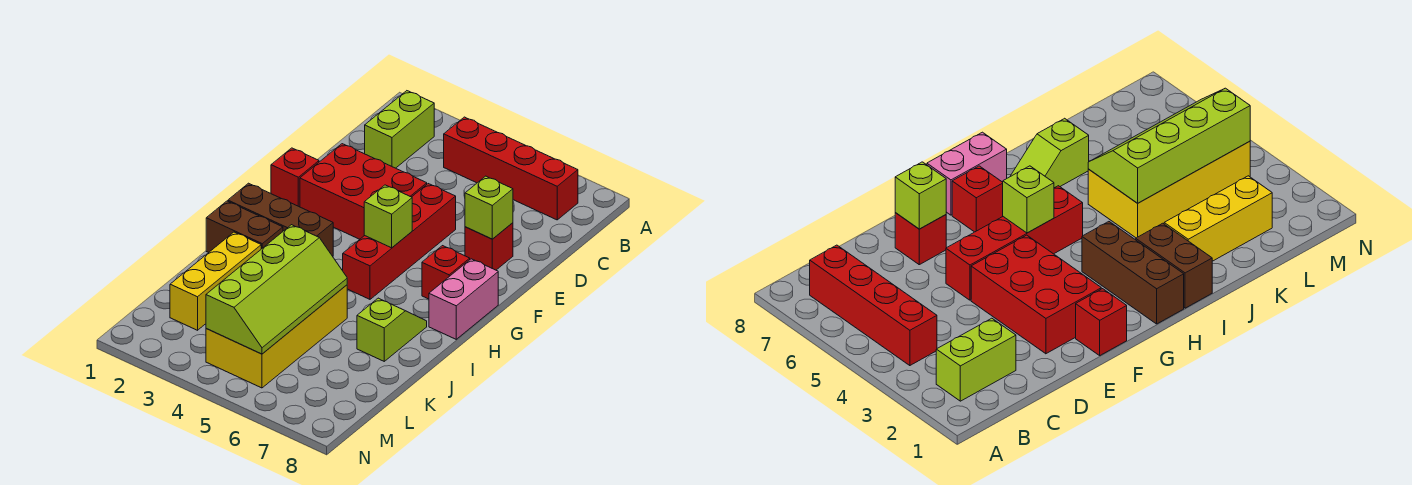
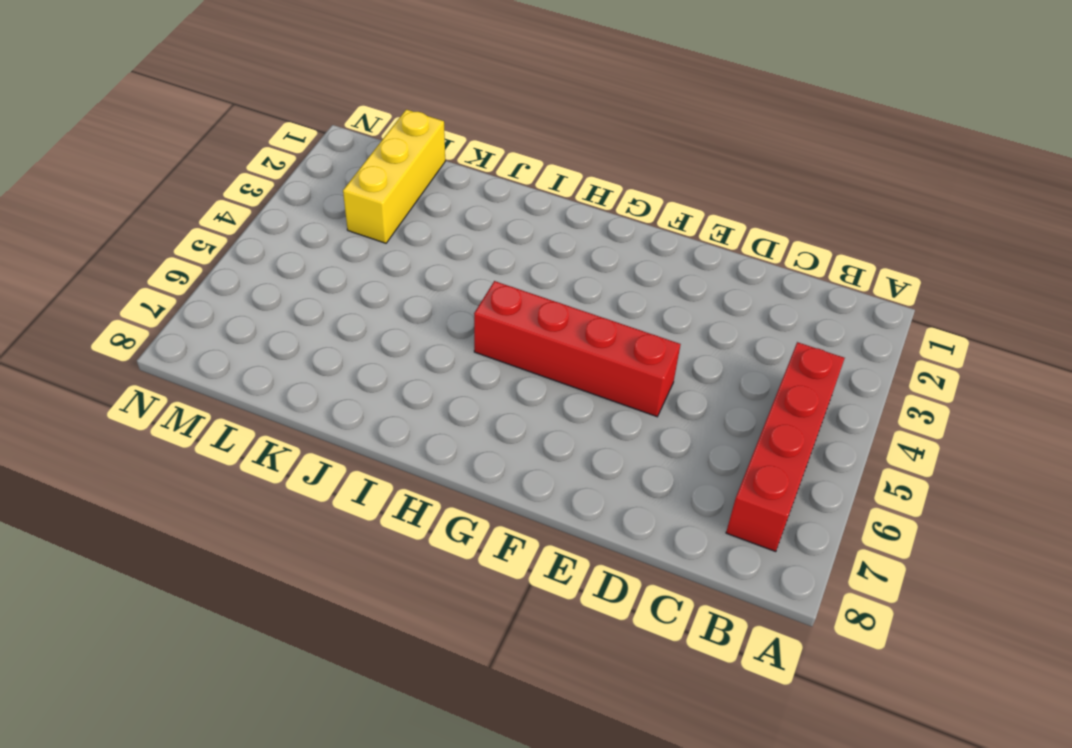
yellow brick L1:L3 level 1 -> yellow brick J2:L2 level 1
none -> lime brick B2:C2 level 1
none -> red brick E2:F4 level 1
none -> red brick E7 level 1

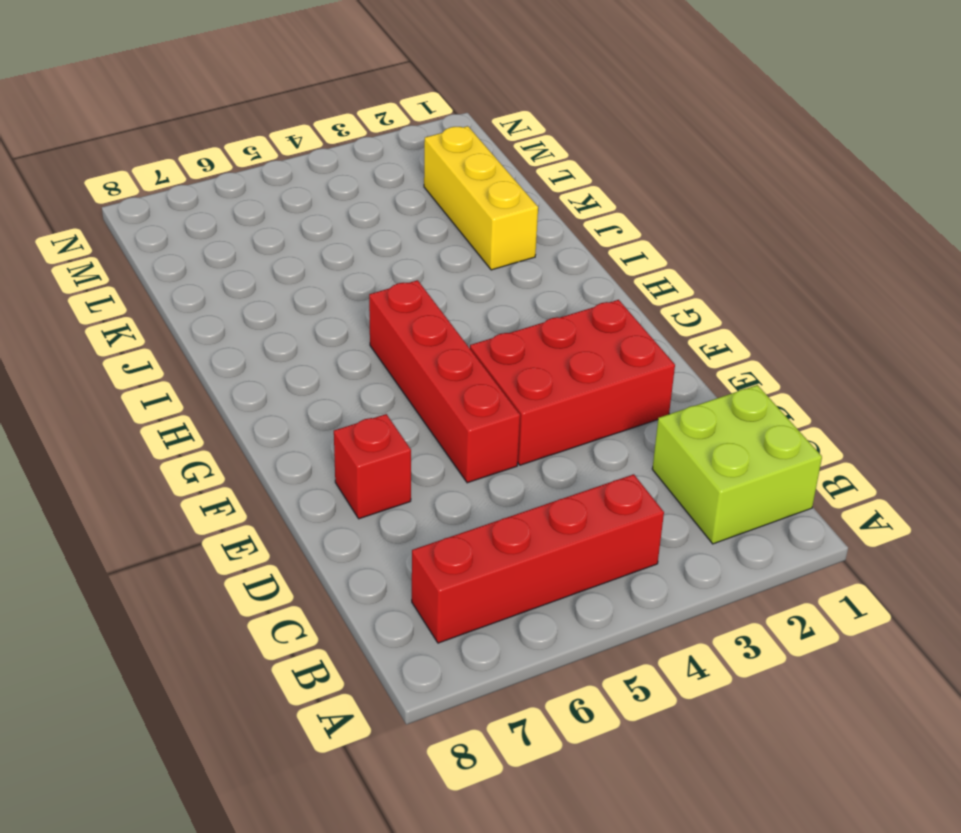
lime brick B1:C2 level 1 -> lime brick B2:C2 level 1
none -> red brick F1 level 1
none -> red brick G7 level 1
none -> pink brick G8:H8 level 1

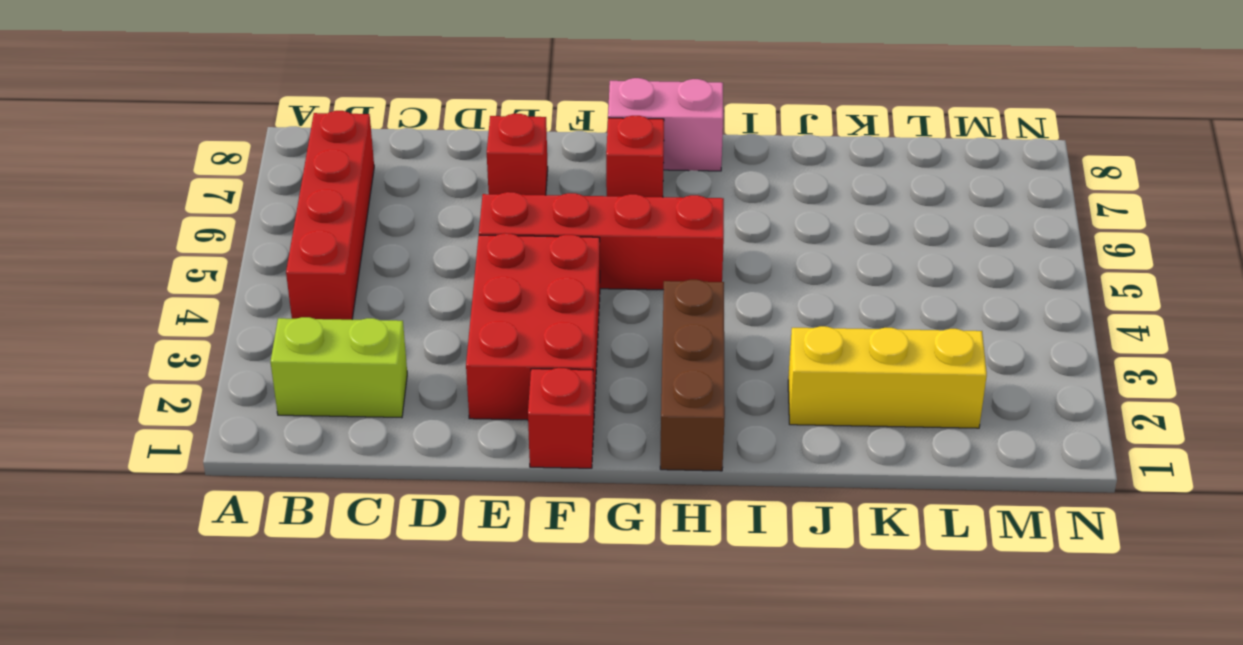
none -> brown brick I1:I2 level 1
none -> lime slope I7:J7 level 1 top J
none -> yellow brick J4:M5 level 1

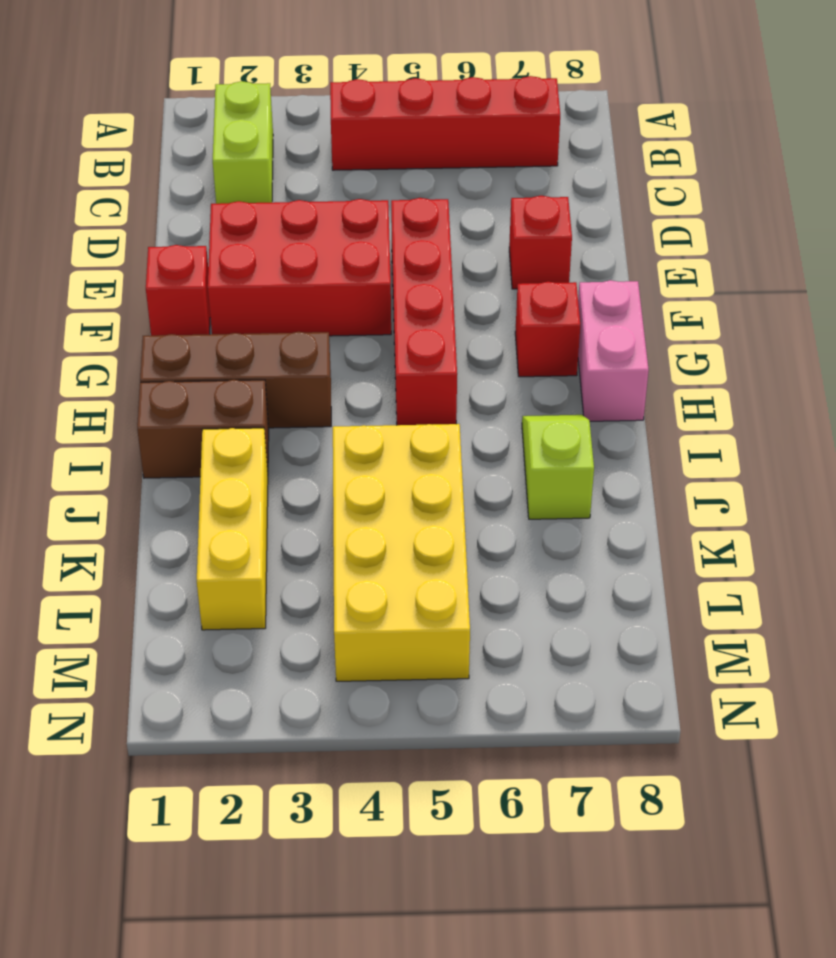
none -> lime brick E7 level 2
none -> lime brick G5 level 2
none -> lime slope J4:M5 level 2 top 4

